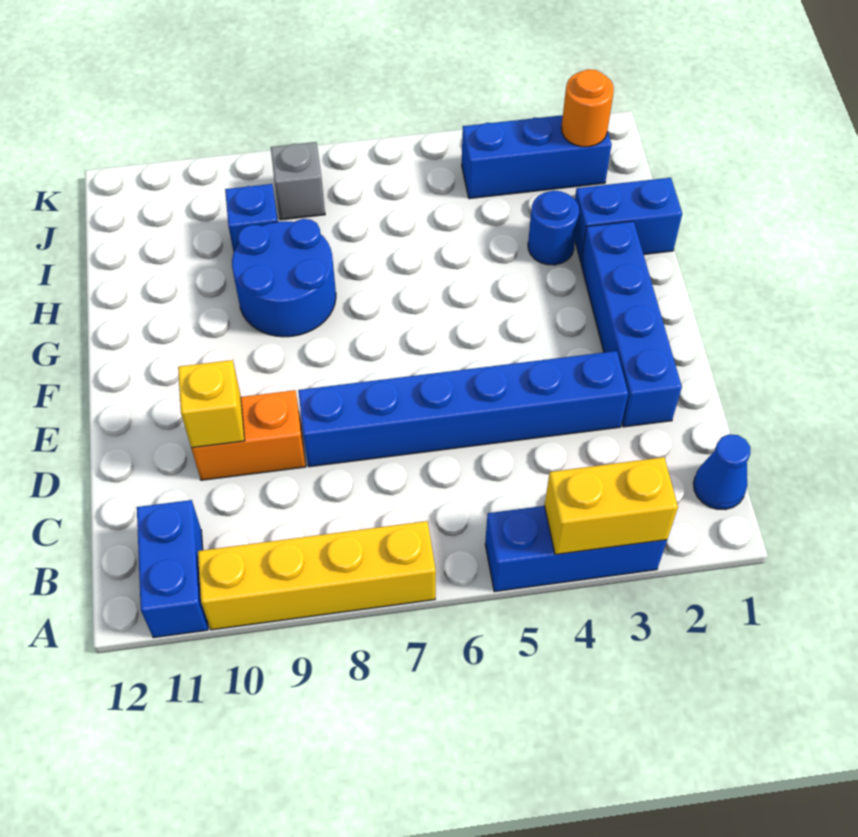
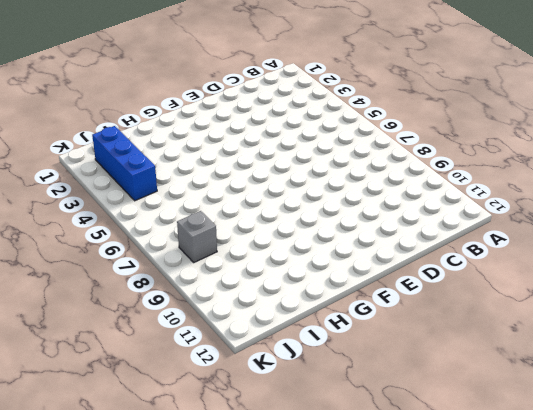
none -> blue brick A3:A5 level 1
none -> yellow brick A7:A10 level 1
none -> blue brick A11:B11 level 1

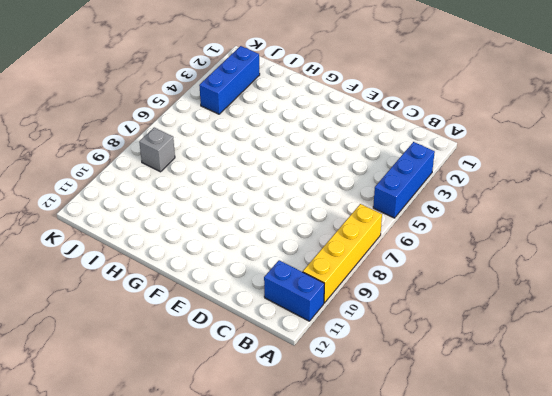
none -> blue cone B1 level 1
none -> blue brick D2:G2 level 1
none -> blue brick D3:D8 level 1

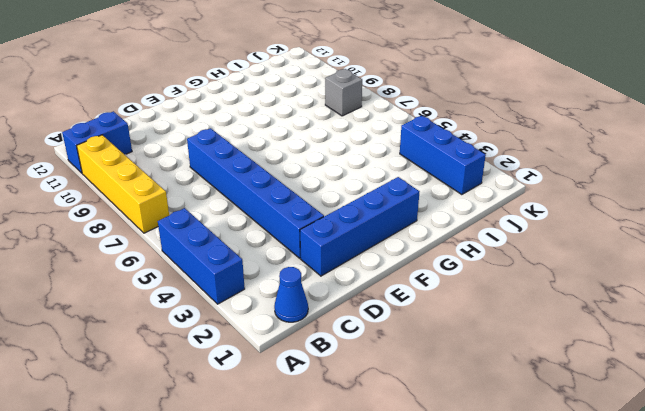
none -> orange brick D9:D10 level 1
none -> blue round brick G8:H9 level 1
none -> blue brick H1:H2 level 1

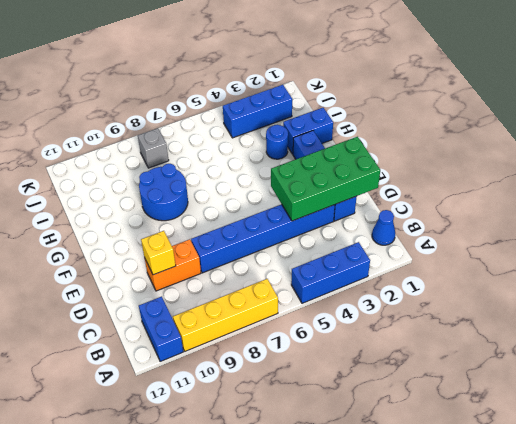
green brick D1:E4 level 2 -> none
none -> blue brick I9 level 1
none -> yellow brick A3:A4 level 2
none -> orange round brick J2 level 2

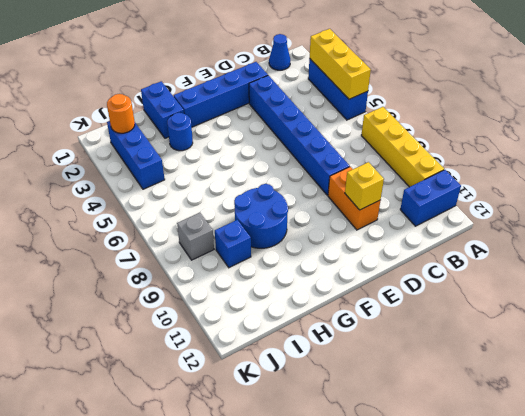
yellow brick A3:A5 level 2 -> yellow brick A3:A4 level 2

